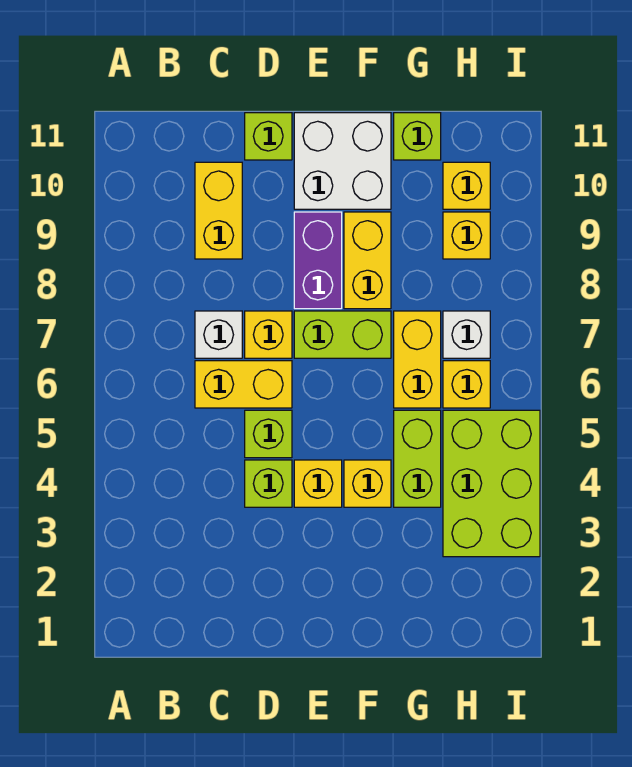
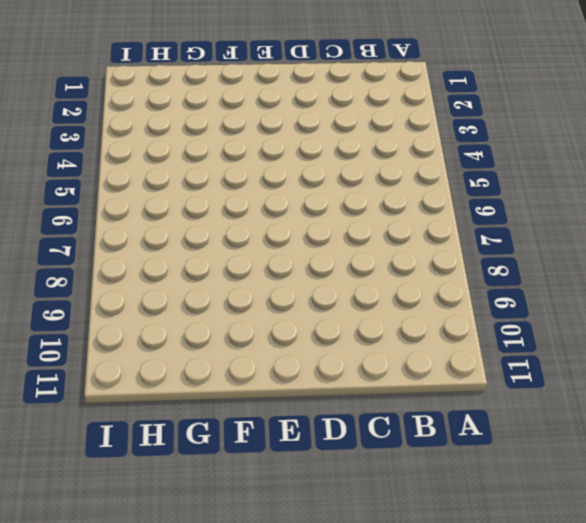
none -> yellow brick C6:D6 level 1
none -> white brick C7 level 1
none -> yellow brick C9:C10 level 1

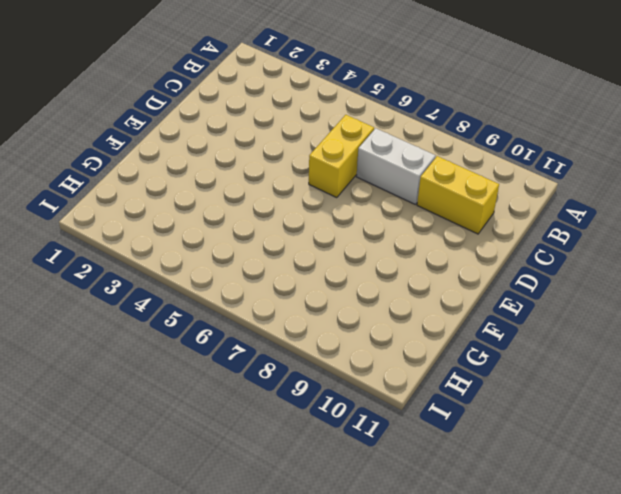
white brick C7:C8 level 1 -> white brick C7 level 1
none -> lime brick D4 level 1
none -> lime brick D5 level 1
none -> yellow brick D7 level 1

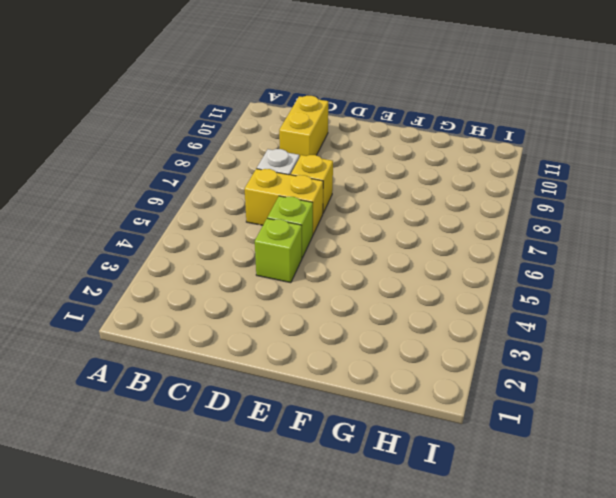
none -> lime brick D11 level 1
none -> yellow brick E4 level 1
none -> lime brick E7:F7 level 1

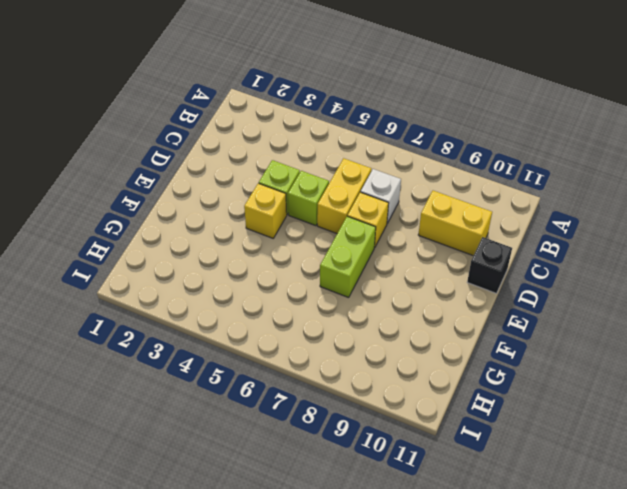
black brick D11 level 1 -> lime brick D11 level 1
none -> purple brick E8:E9 level 1
none -> white brick E10:F11 level 1
none -> yellow brick F4 level 1

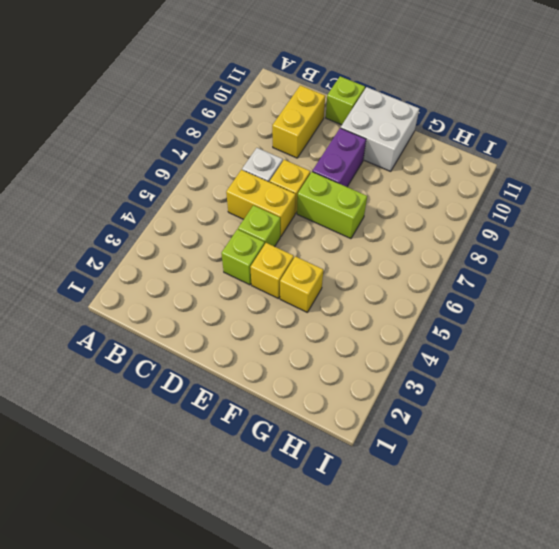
none -> yellow brick F8:F9 level 1
none -> lime brick G4:G5 level 1
none -> yellow brick G6:G7 level 1

